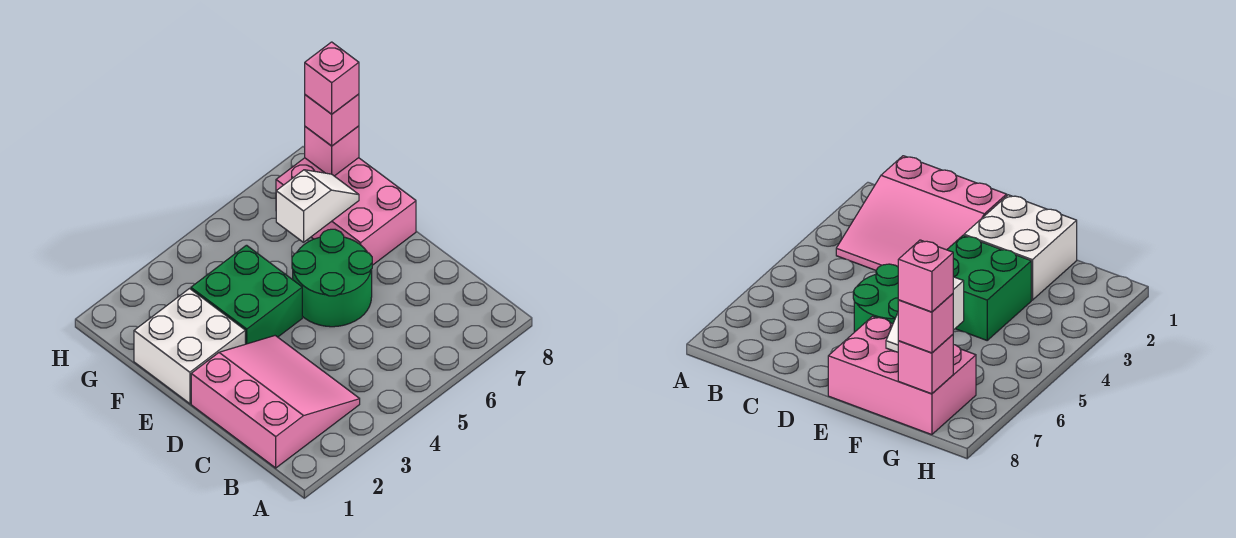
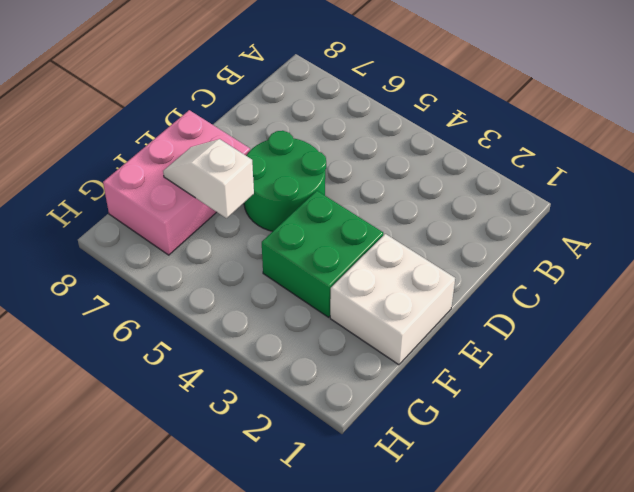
none -> pink slope B1:D3 level 1 top 1
none -> pink brick G8 level 2

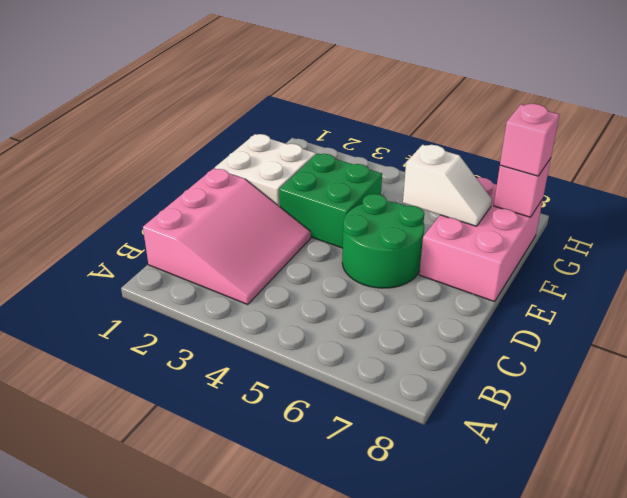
none -> pink brick G8 level 4

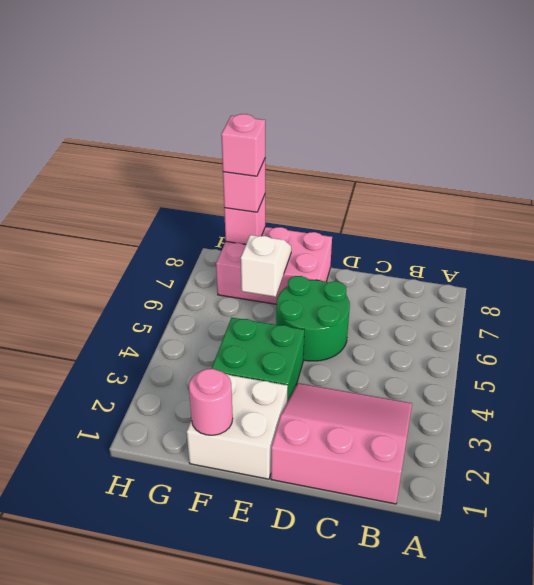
pink round brick F1 level 2 -> none

